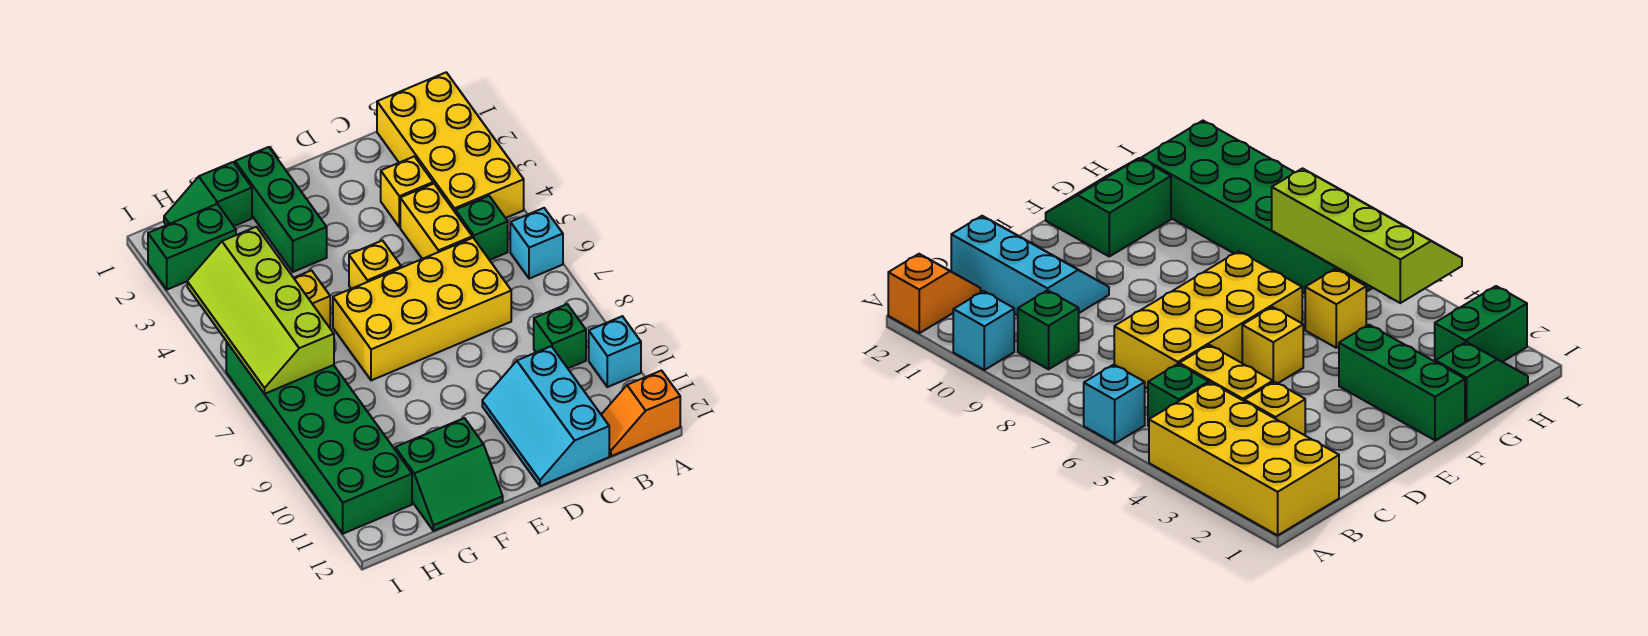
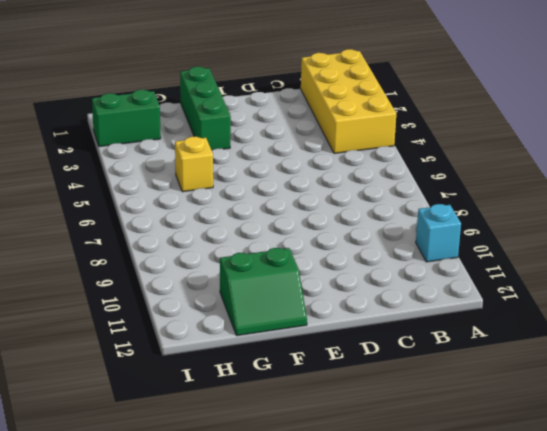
none -> cyan brick A6 level 1
none -> orange slope A12:B12 level 1 top A
none -> green brick B5 level 1

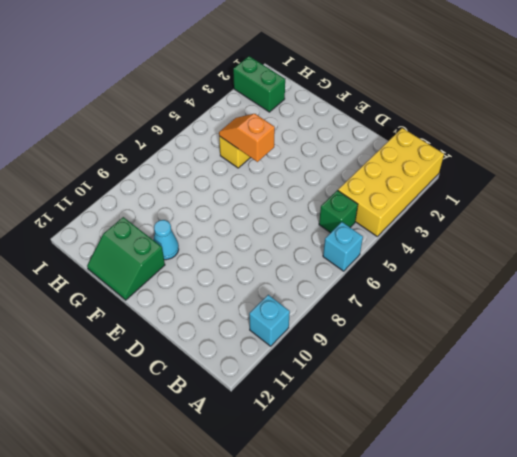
orange slope F5:G5 level 2 top F -> orange slope A12:B12 level 1 top A
cyan cone F10 level 1 -> none
none -> green brick B9 level 1
none -> yellow brick C3 level 1
none -> yellow brick C4:C5 level 1

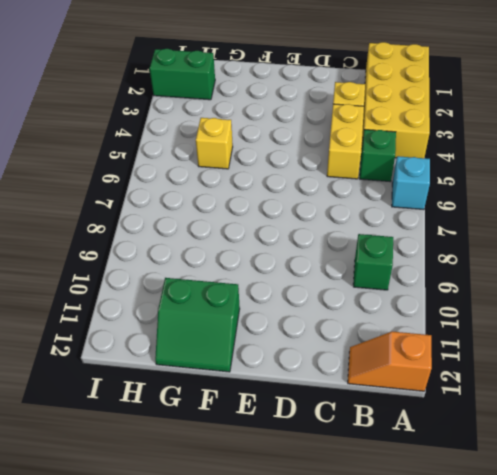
none -> cyan brick A10 level 1
none -> yellow brick C6:F7 level 1
none -> cyan slope C10:D12 level 1 top C

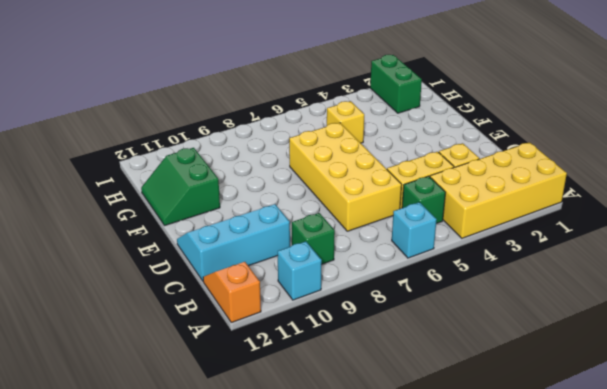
none -> yellow brick E5 level 1
none -> green brick F1:F3 level 1
none -> green slope G1:H1 level 1 top G

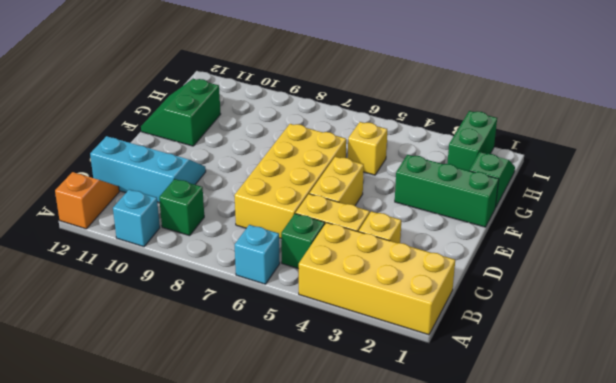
yellow brick D5:E5 level 1 -> yellow brick E5 level 1
none -> green brick H6:I11 level 1
none -> lime slope H4:I7 level 2 top H

